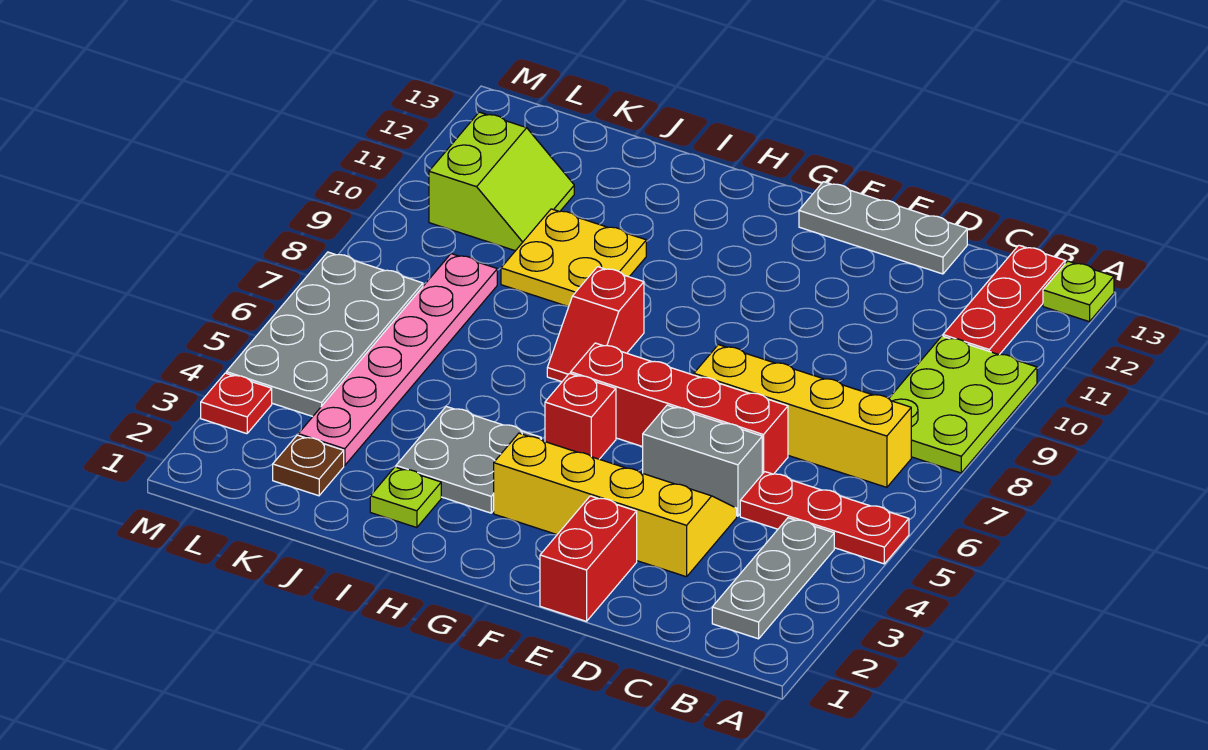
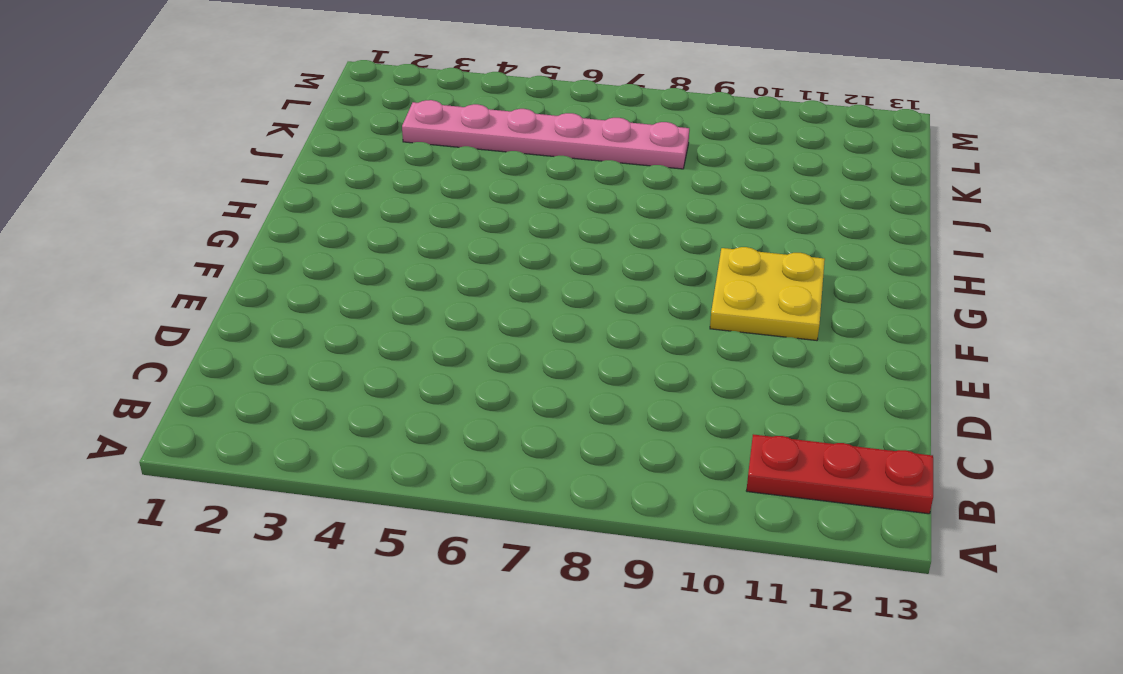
yellow plate F10:G11 level 1 -> yellow plate I9:J10 level 1
none -> red plate A5:C5 level 1
none -> lime plate A8:B10 level 1
none -> lime plate A13 level 1

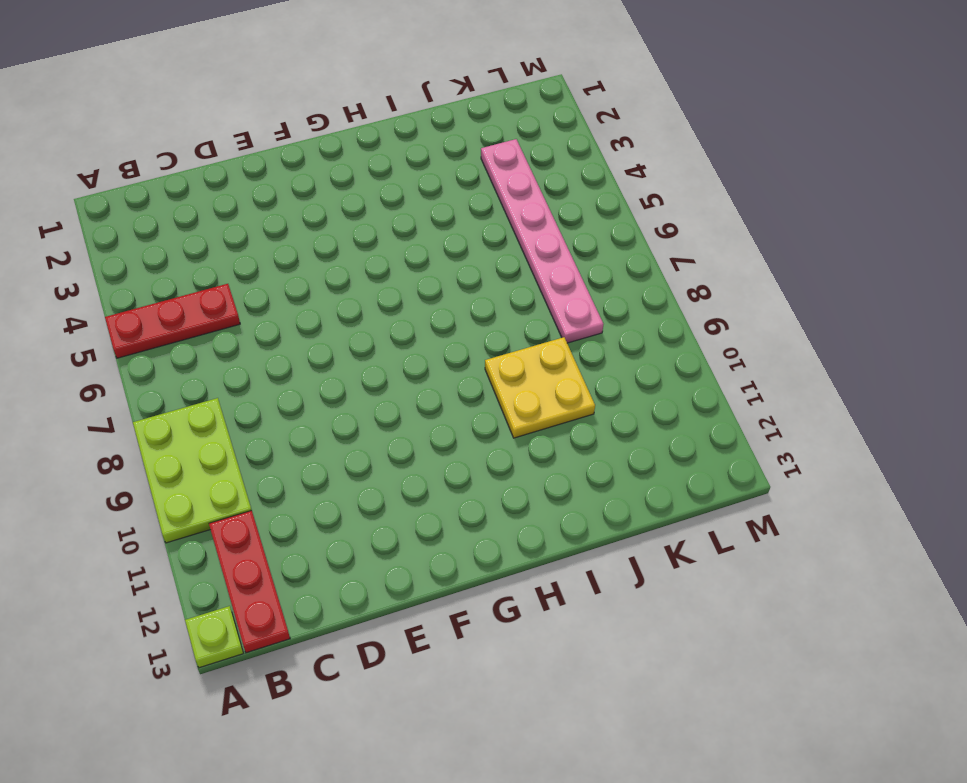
none -> grey plate B2:B4 level 1
none -> yellow brick B7:E7 level 1
none -> yellow slope D3:G4 level 1 top 3

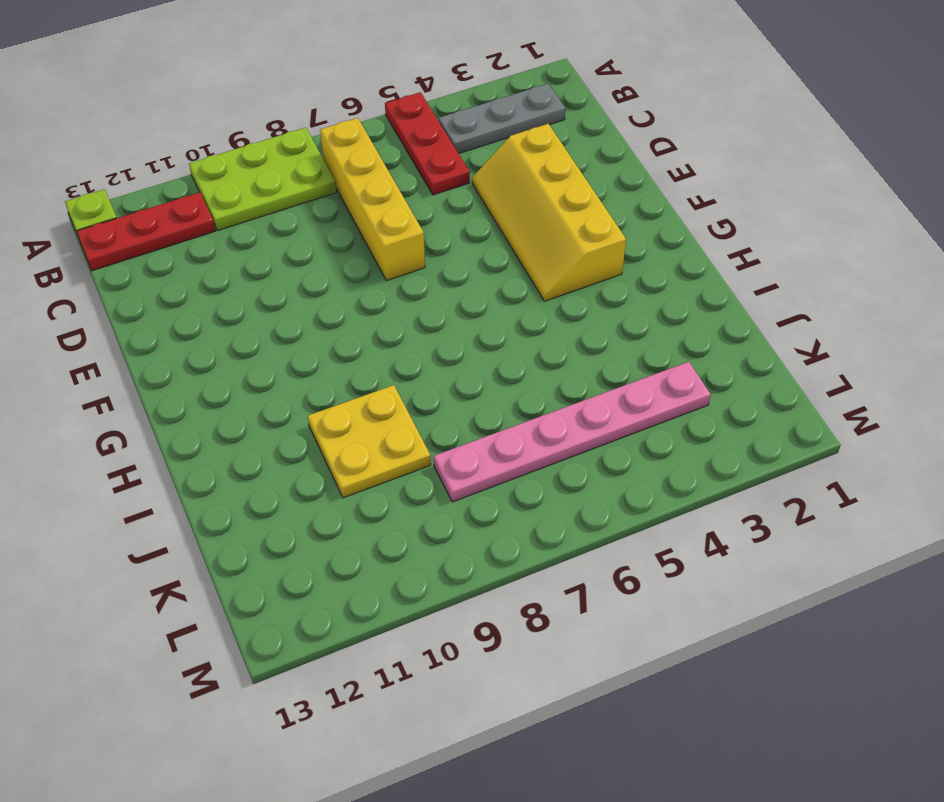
none -> grey brick D5:E5 level 1
none -> red brick D6:G6 level 1
none -> grey plate D13:F13 level 1

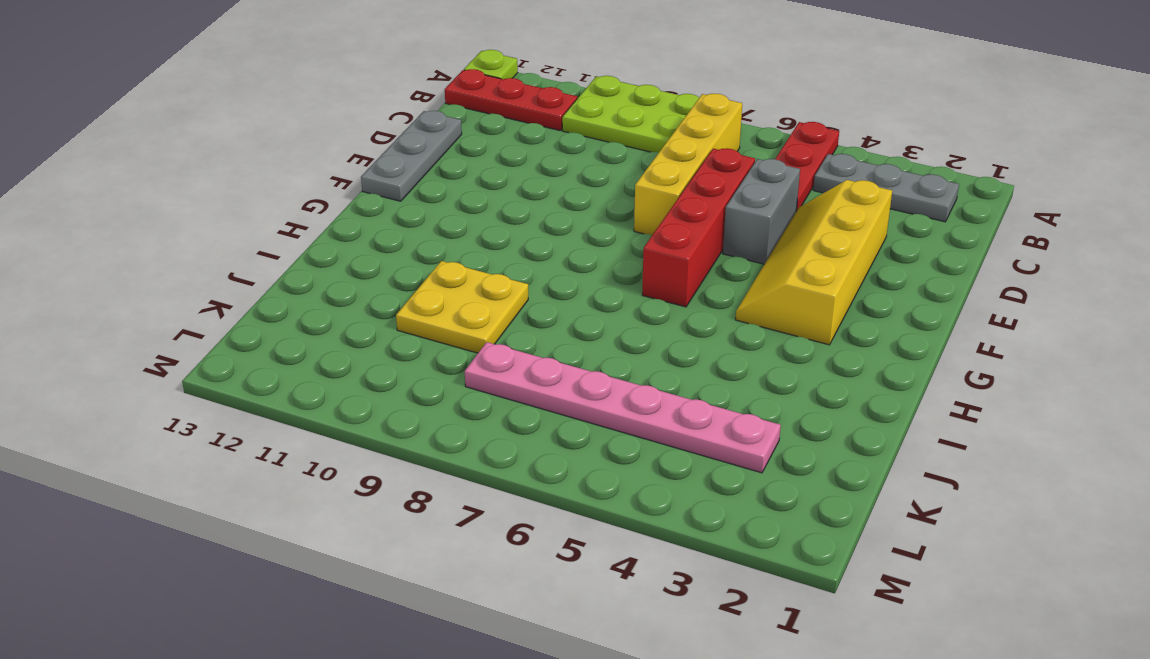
none -> red brick E1:E2 level 1
none -> red brick G5 level 1
none -> grey plate H3:I4 level 1

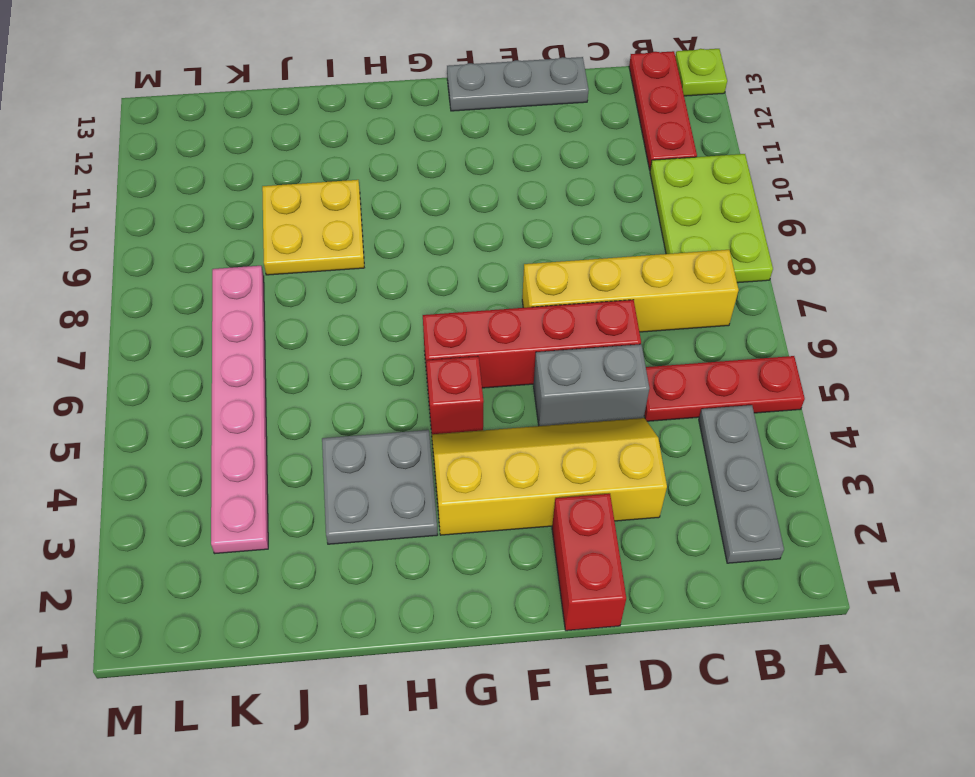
none -> red slope H7:H8 level 1 top 8
none -> lime plate I2 level 1
none -> brown plate K2 level 1

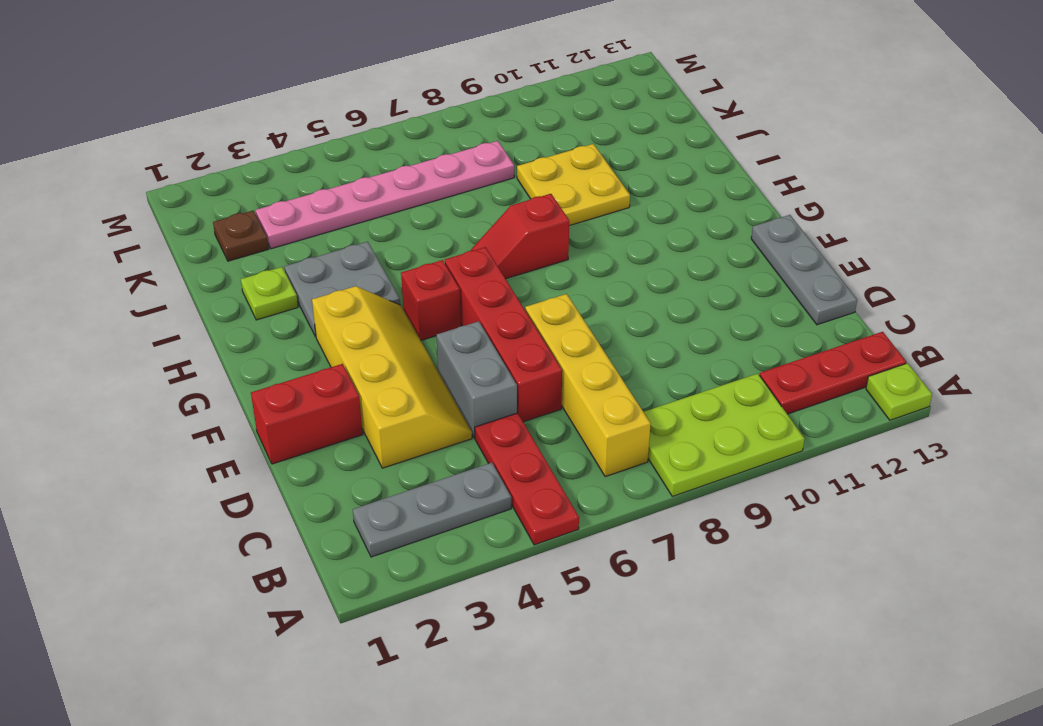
none -> lime slope K10:L11 level 1 top L
none -> grey plate L4:M7 level 1
none -> red plate M3 level 1

